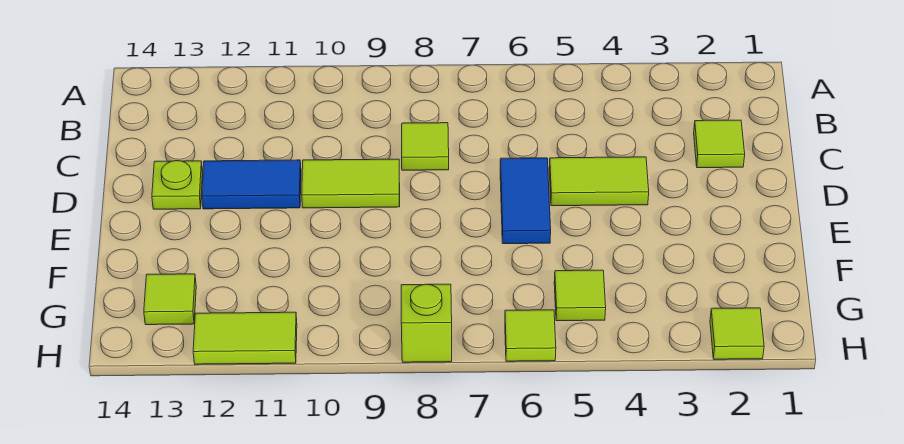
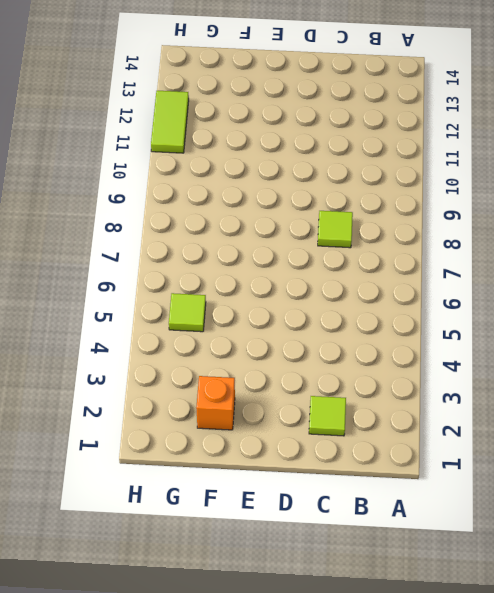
orange brick F2 level 1 -> none
none -> lime tile D4:D5 level 1
none -> blue tile D6:E6 level 1
none -> lime tile D9:D10 level 1

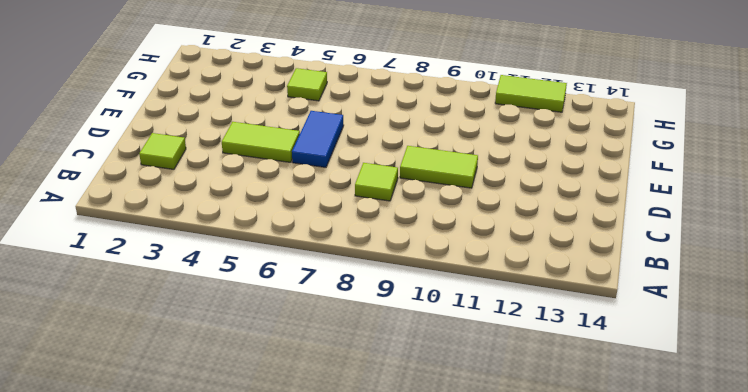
none -> blue tile D11:D12 level 1
none -> lime plate D13 level 1
none -> lime tile G13 level 1

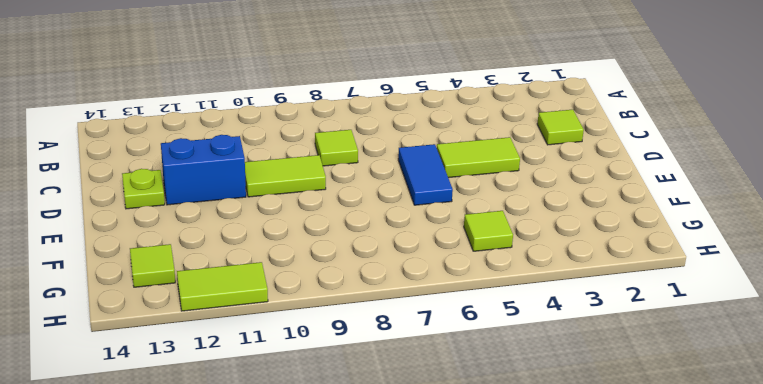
blue brick D11:D12 level 1 -> blue tile D11:D12 level 1
none -> lime tile H2 level 1
none -> lime tile H6 level 1
none -> lime brick H8 level 1

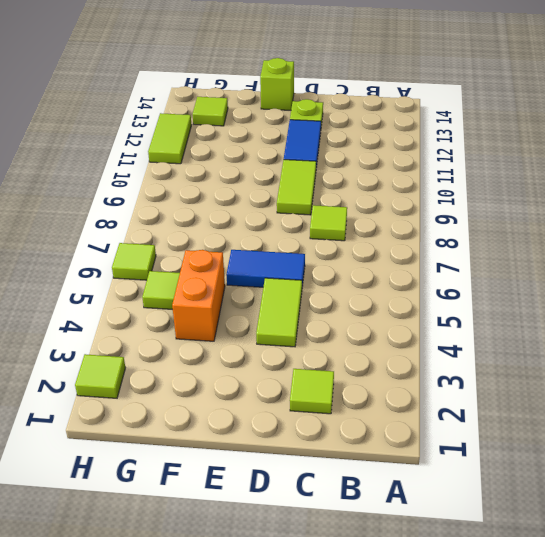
lime brick E14 level 1 -> lime brick H8 level 1
orange brick F4:F5 level 1 -> none

